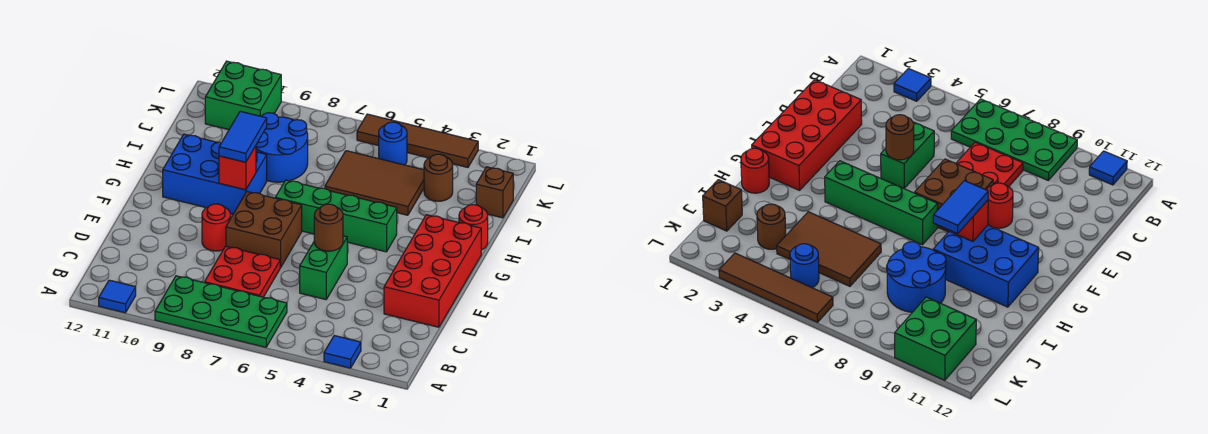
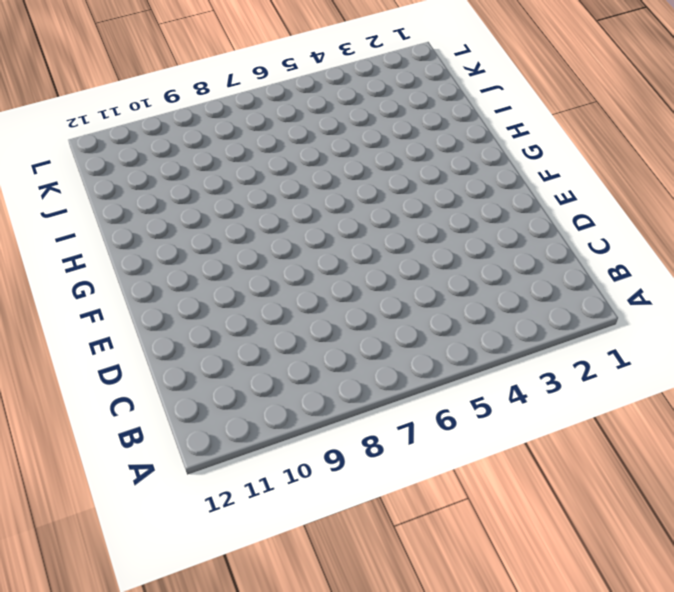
none -> blue tile A3 level 1
none -> green plate A6:B9 level 1
none -> blue tile A11 level 1

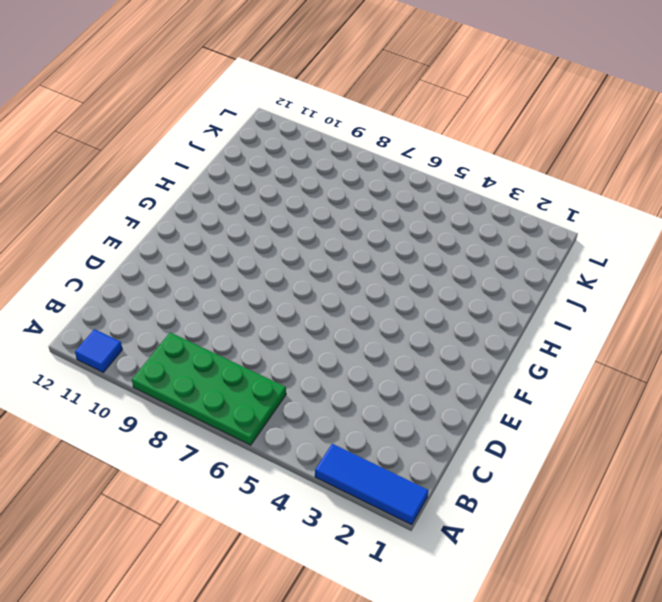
blue tile A1:A3 level 1 -> blue tile A3 level 1
none -> red plate C7:D8 level 1
none -> red brick D1:G2 level 1
none -> green brick D5:E5 level 1

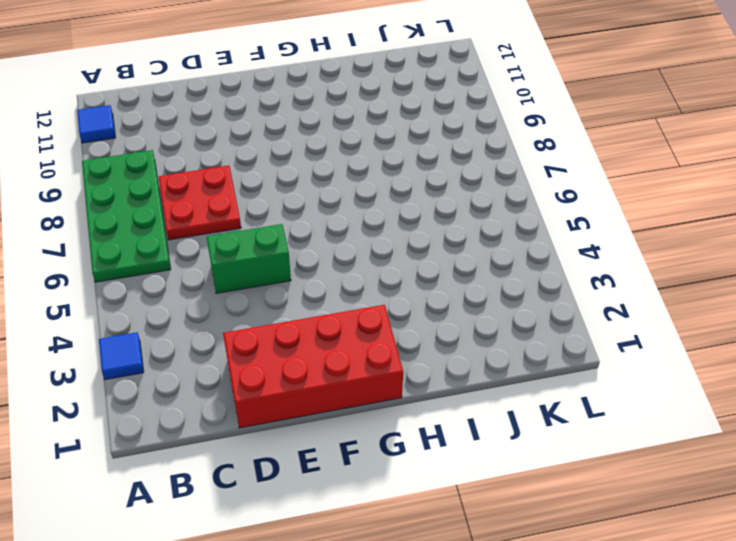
none -> brown brick E7:F8 level 1
none -> red round brick E9 level 1
none -> green brick G4:G7 level 1

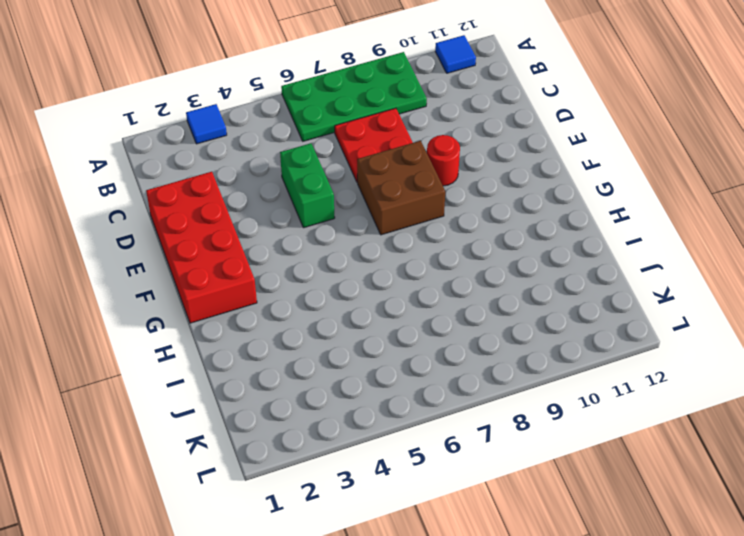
none -> green brick G4:G7 level 1
none -> blue brick G9:H11 level 1
none -> red round brick H1 level 1

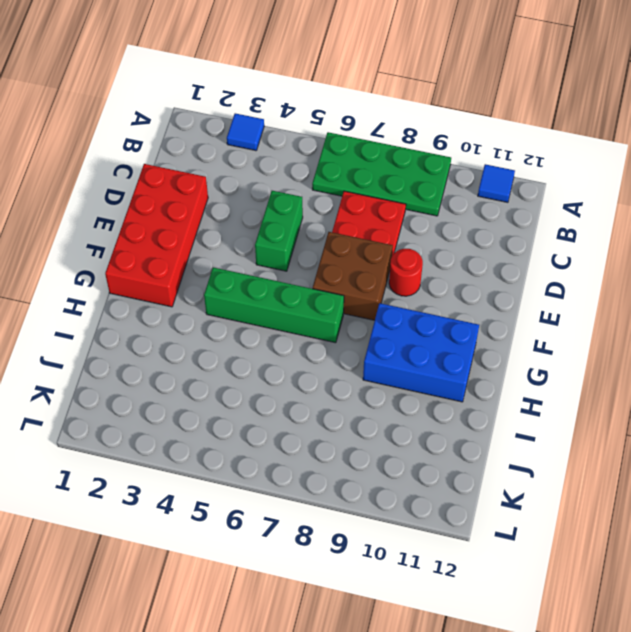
none -> red round brick H1 level 1
none -> brown tile I4:J6 level 1
none -> blue round brick I8:J9 level 1

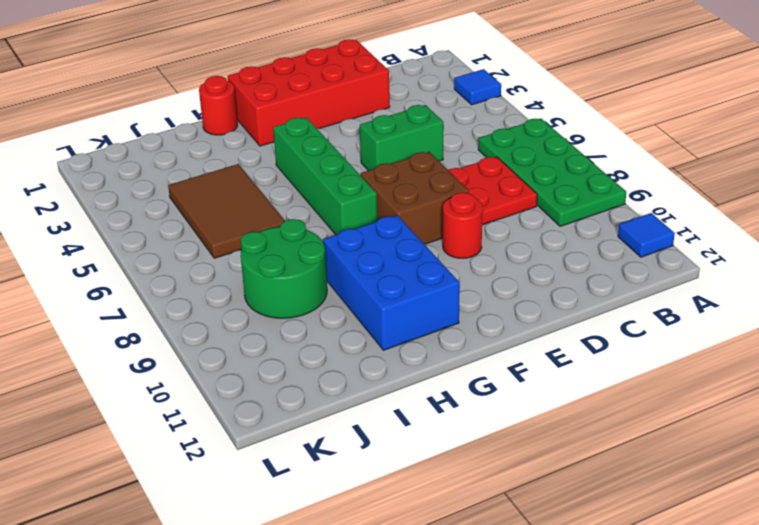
green round brick I8:J9 level 1 -> blue round brick I8:J9 level 1
none -> brown brick J1 level 1
none -> brown round brick J3 level 1
none -> blue round brick K5 level 1

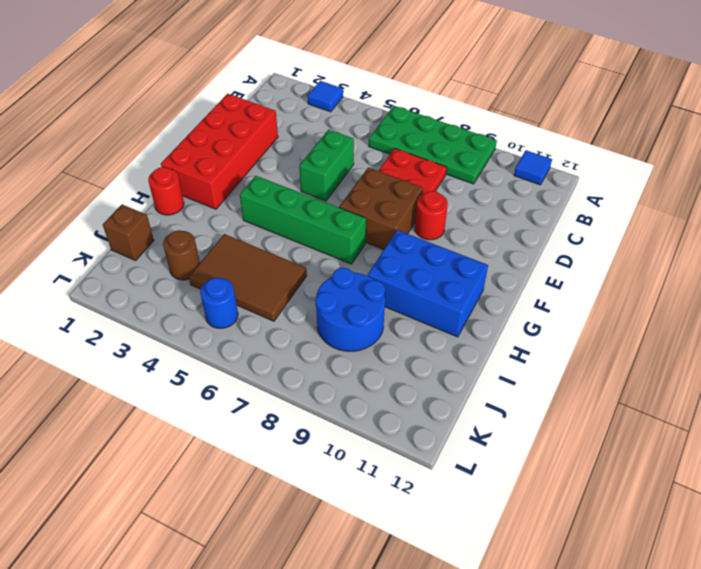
none -> green brick K10:L11 level 1
none -> brown tile L3:L6 level 1
none -> brown round brick E5 level 2

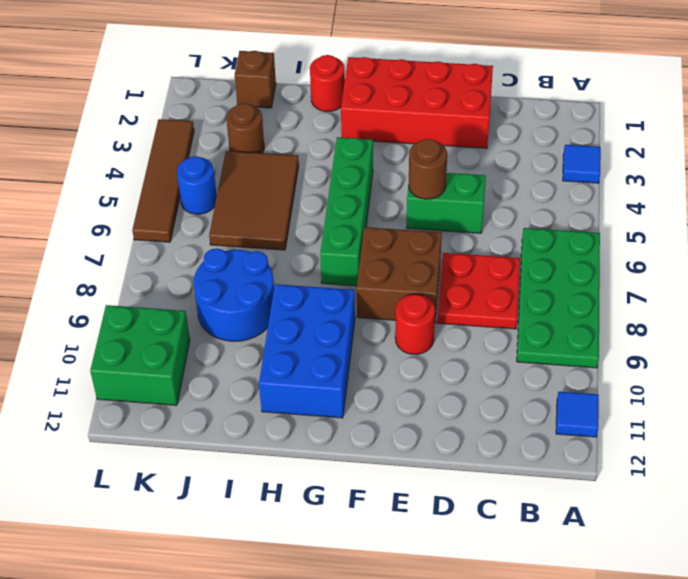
none -> red brick G9 level 2
none -> blue tile G9:H9 level 3

